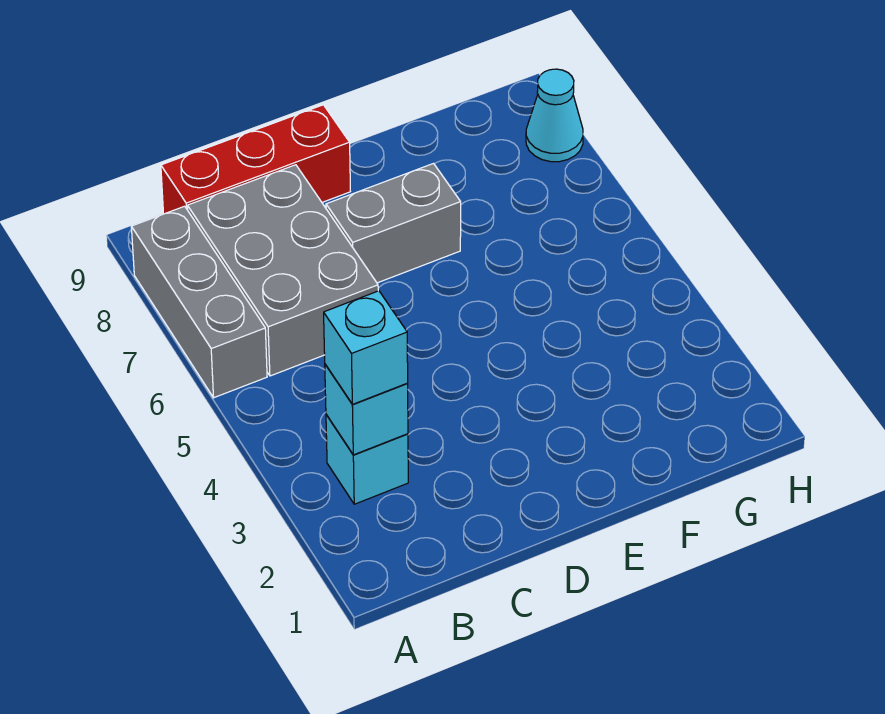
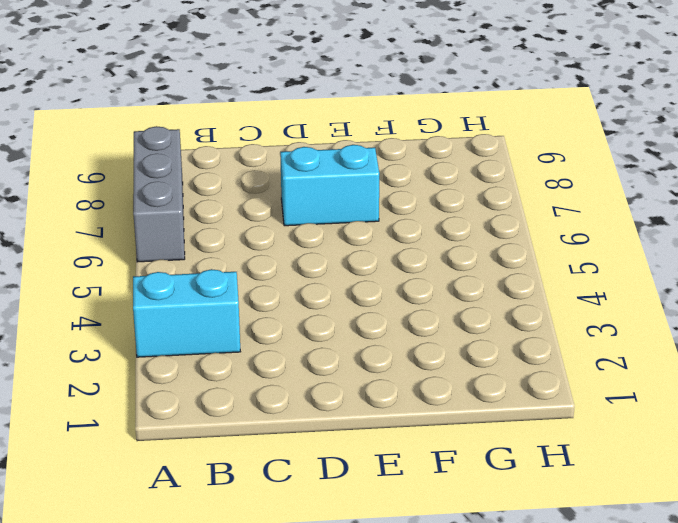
cyan brick A3:B3 level 1 -> cyan brick B3 level 1
cyan brick D7:E7 level 1 -> grey brick D7:E7 level 1
none -> grey brick B6:C8 level 1
none -> red brick B9:D9 level 1

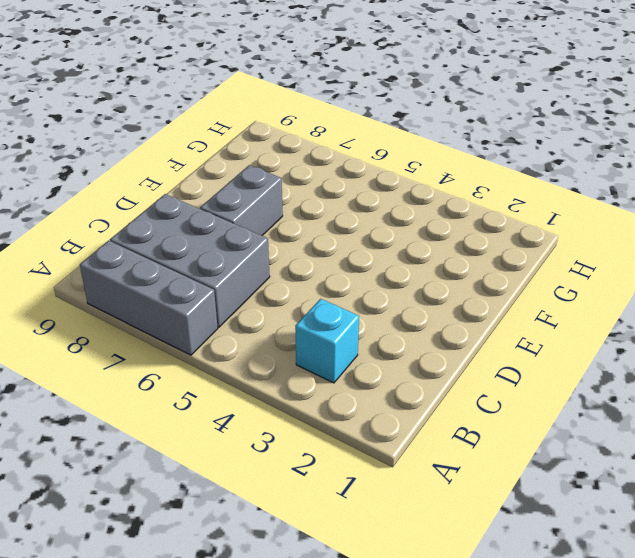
none -> red brick B9:D9 level 1
none -> cyan cone H8 level 1

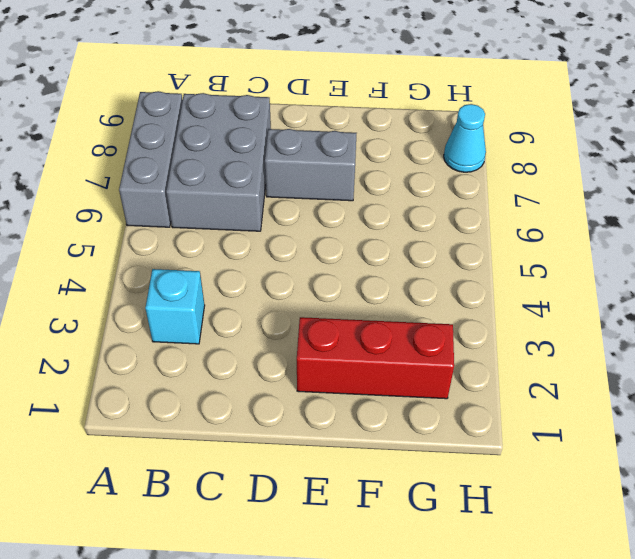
red brick E2:G2 level 1 -> red brick B9:D9 level 1
none -> cyan brick B3 level 2
none -> cyan brick B3 level 3

